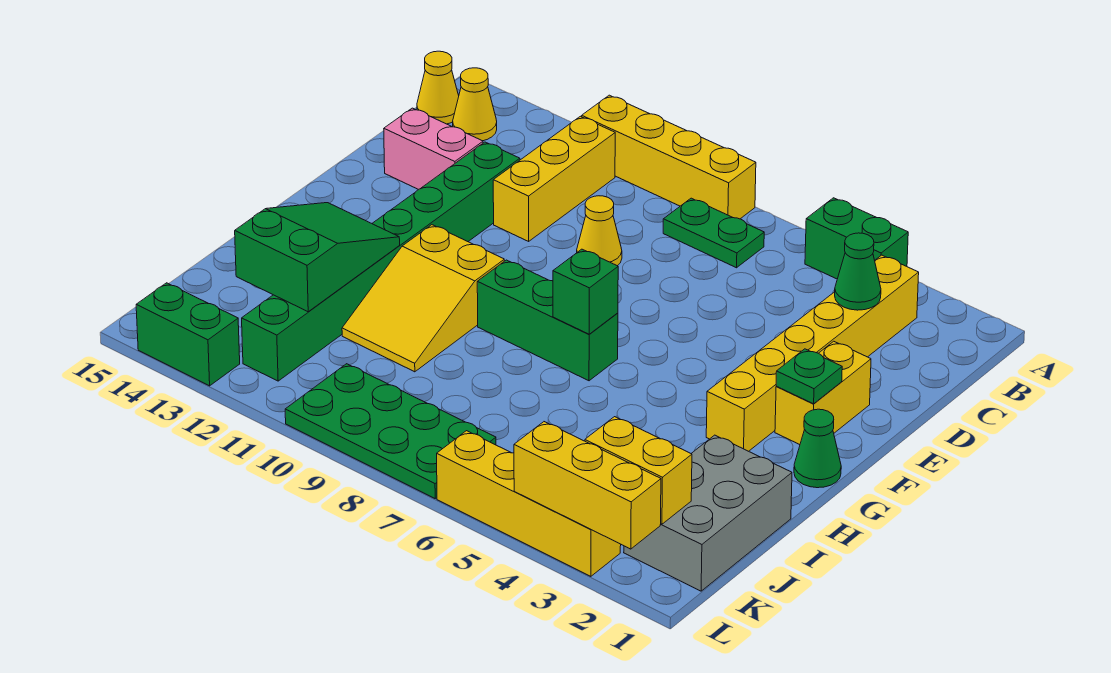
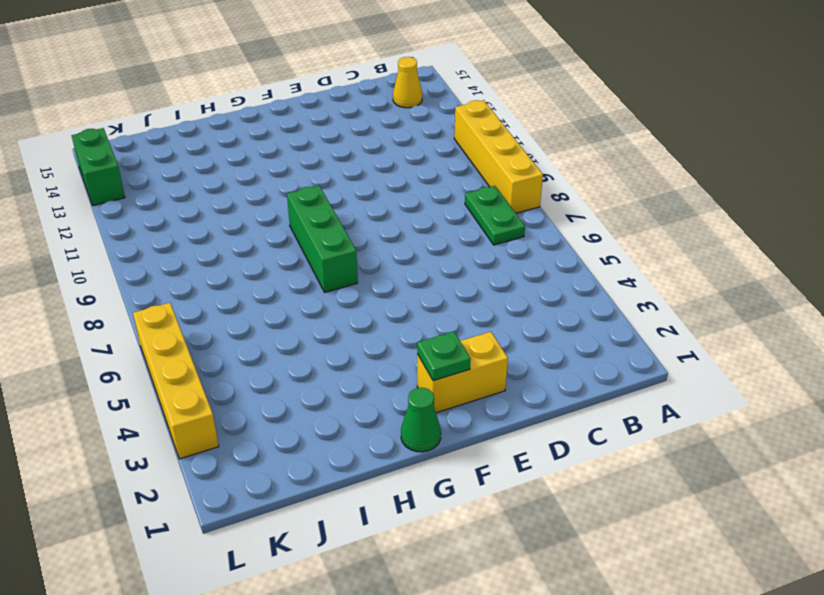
none -> green brick A4:A5 level 1
none -> yellow brick B3:G3 level 1
none -> yellow brick B11:D11 level 1

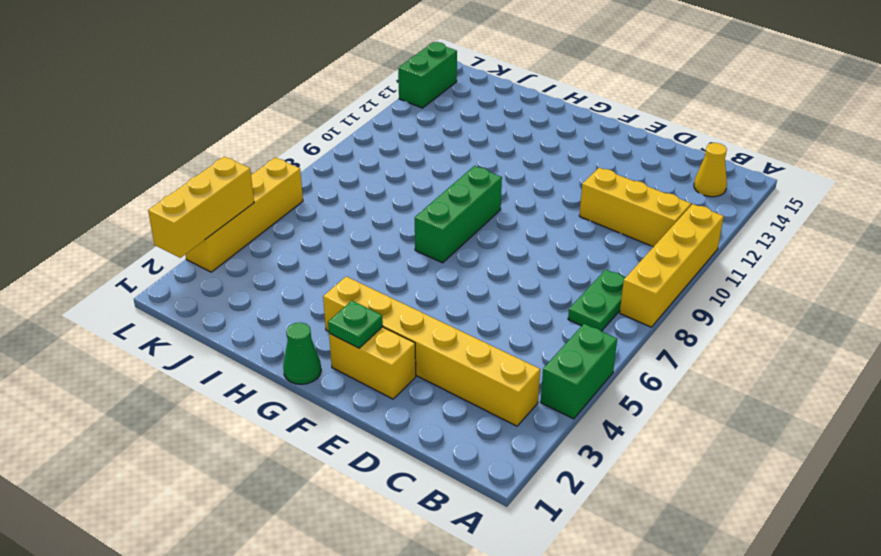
none -> yellow cone B15 level 1
none -> yellow cone D9 level 1
none -> green brick D12:K12 level 1

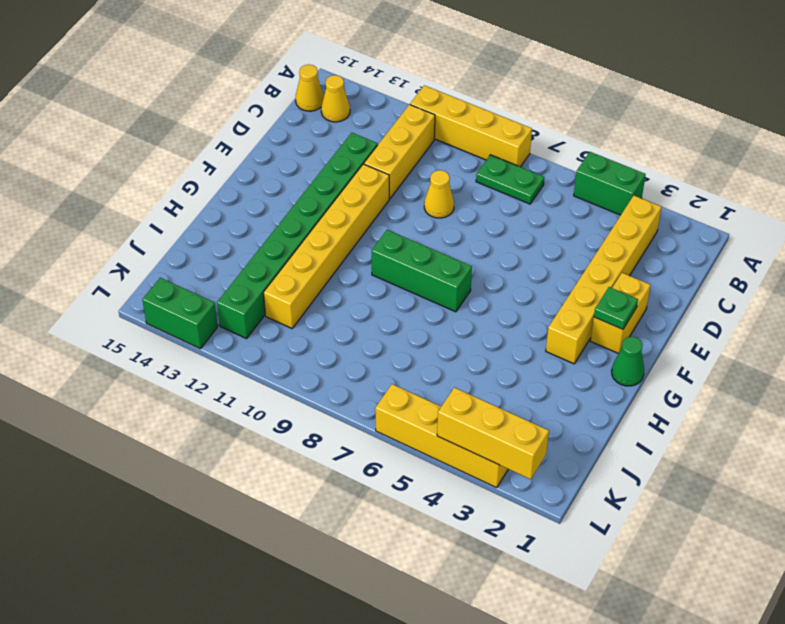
yellow brick E11:J11 level 1 -> yellow slope G10:I11 level 1 top G
none -> pink brick D13:D14 level 1
none -> grey brick I1:K2 level 1
none -> green plate K7:L10 level 1

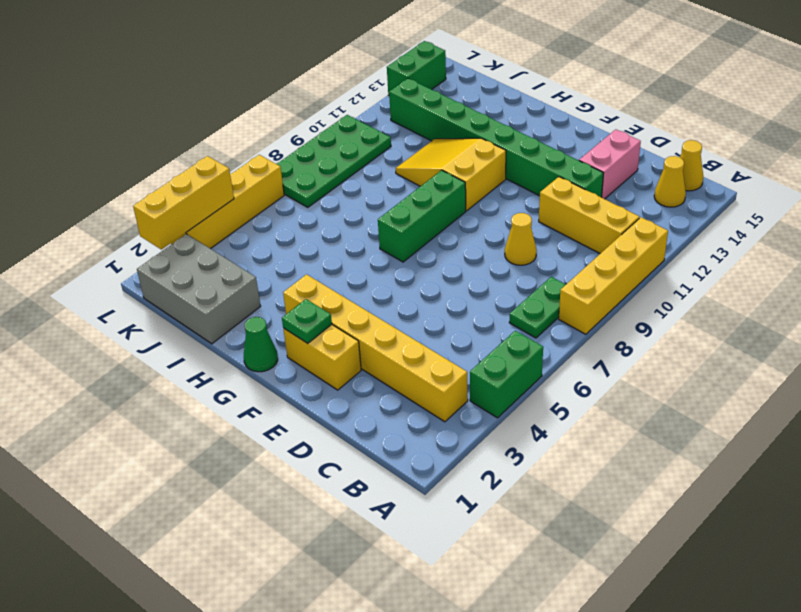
none -> green cone C3 level 2
none -> green brick G7 level 2
none -> green slope H12:J13 level 2 top J

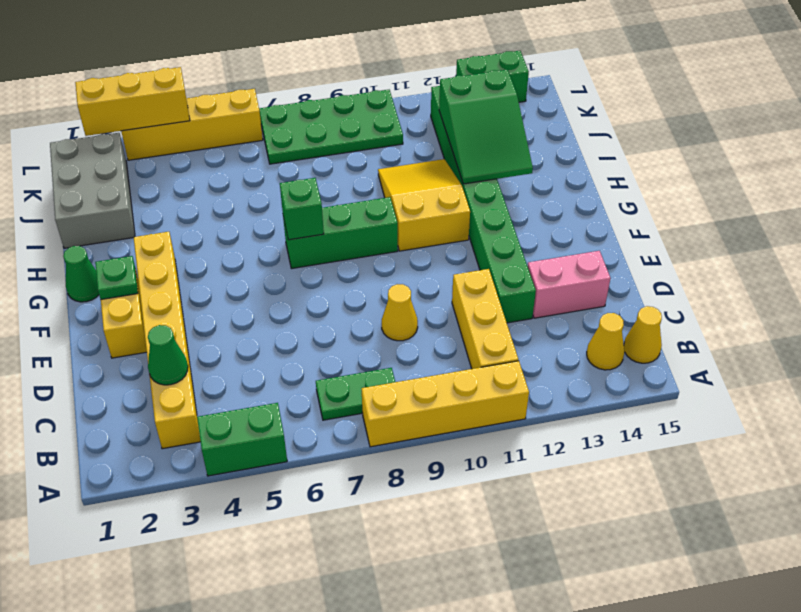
none -> yellow brick K2:K3 level 2

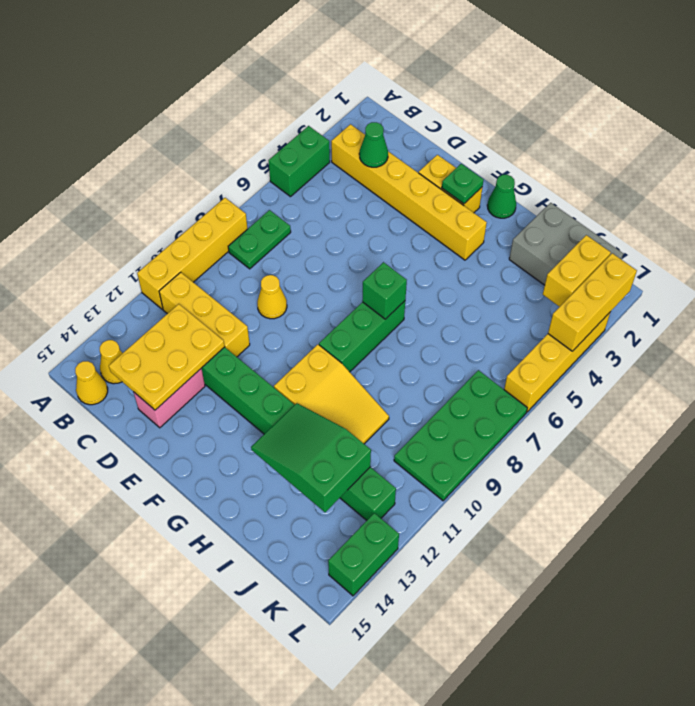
yellow plate C12:D14 level 2 -> none

